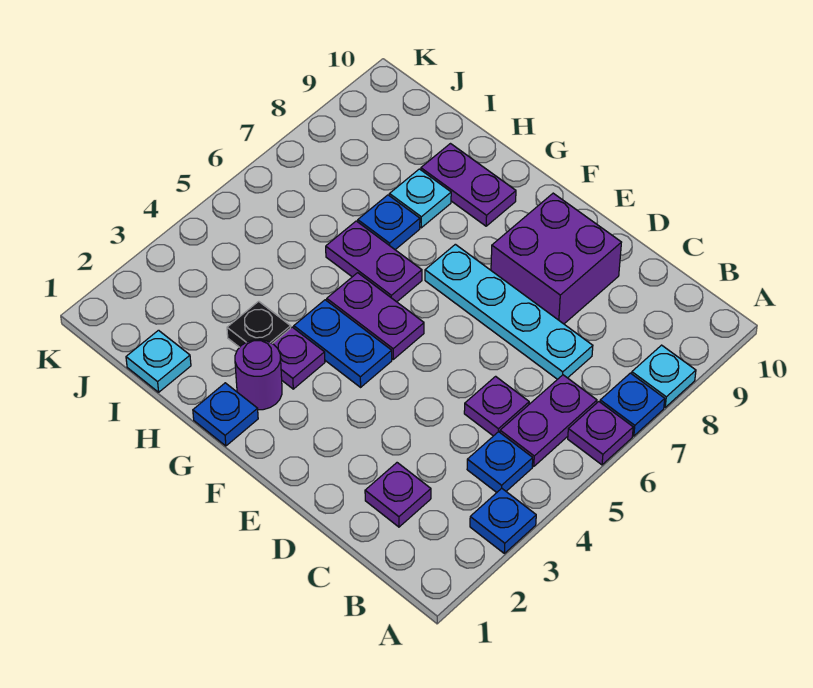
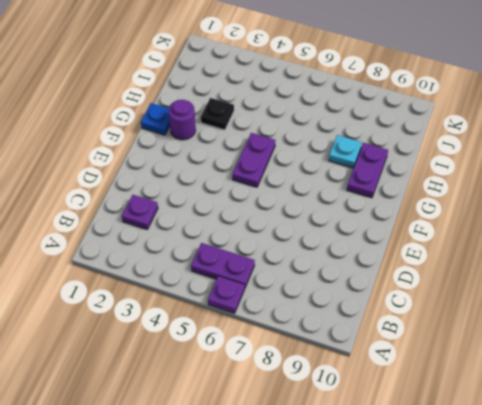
none -> blue plate A3 level 1
none -> blue plate A7 level 1
none -> cyan plate A8 level 1

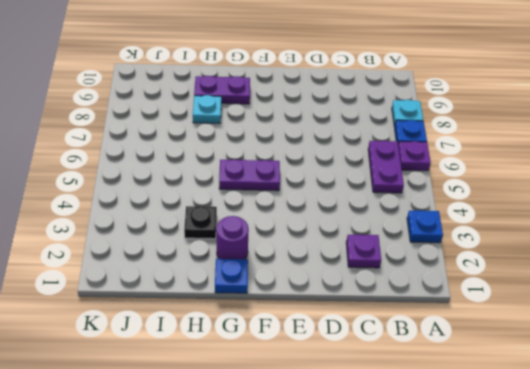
none -> blue plate B4 level 1
none -> purple plate C5 level 1
none -> cyan plate C7:F7 level 1

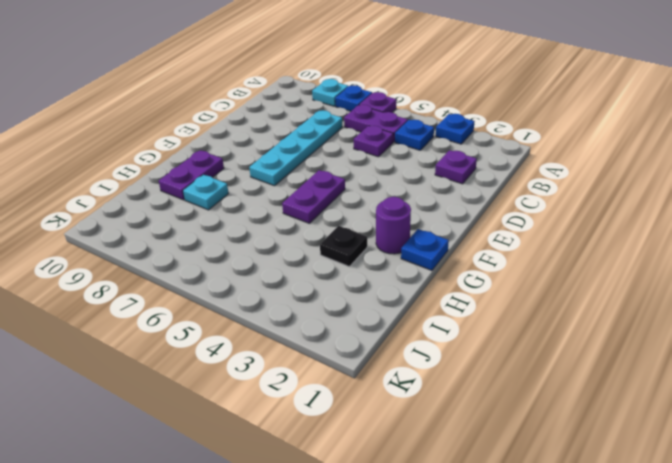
none -> purple brick D8:E9 level 1
none -> blue plate F4:G4 level 1
none -> purple plate G3 level 1

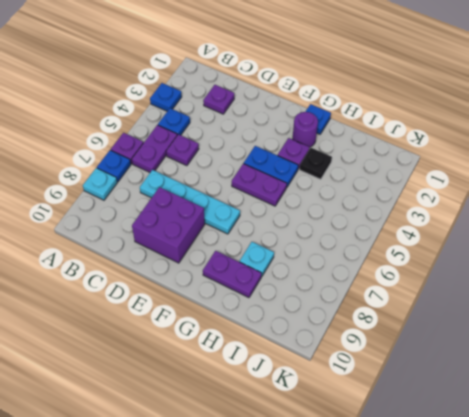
none -> purple plate G6:H6 level 1
none -> blue plate H7 level 1
none -> cyan plate I1 level 1

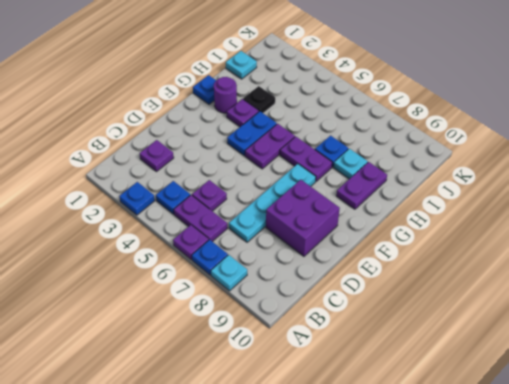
purple plate G6:G7 level 1 -> purple plate G6:H6 level 1

